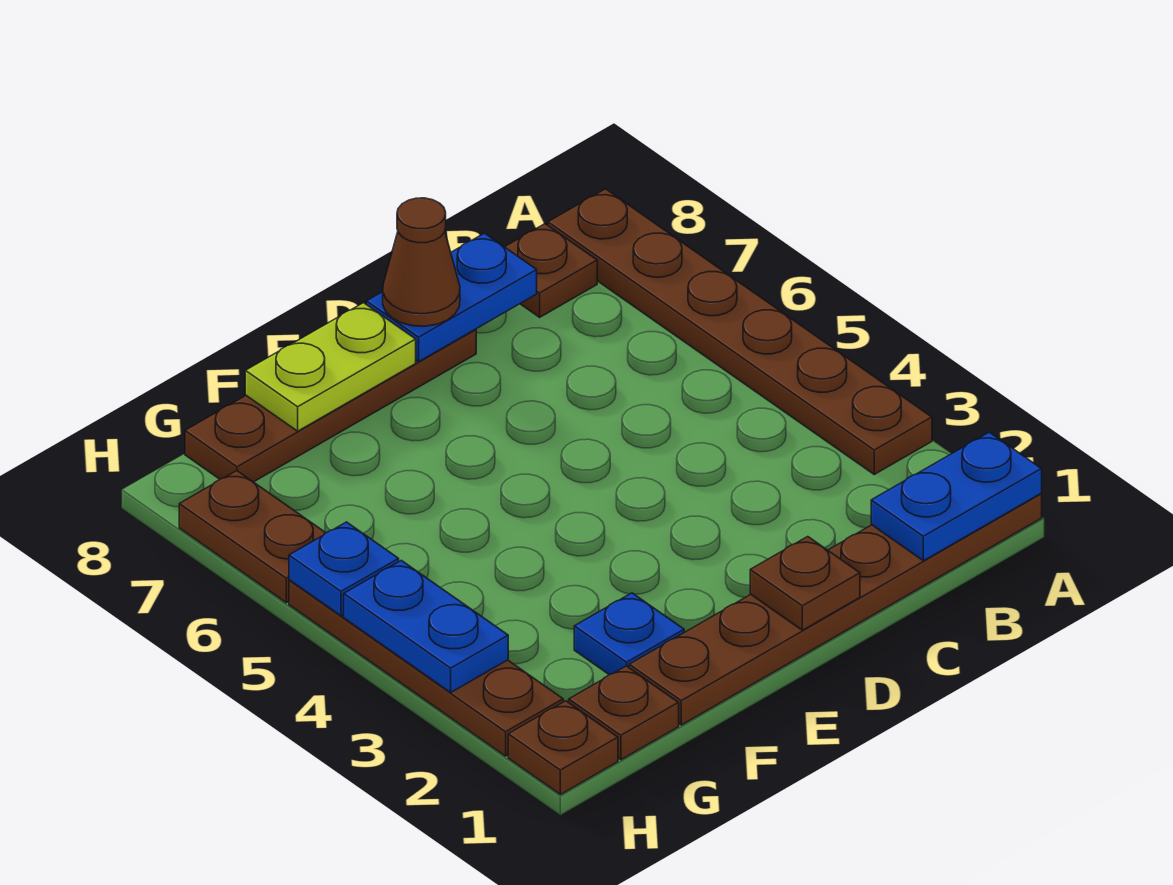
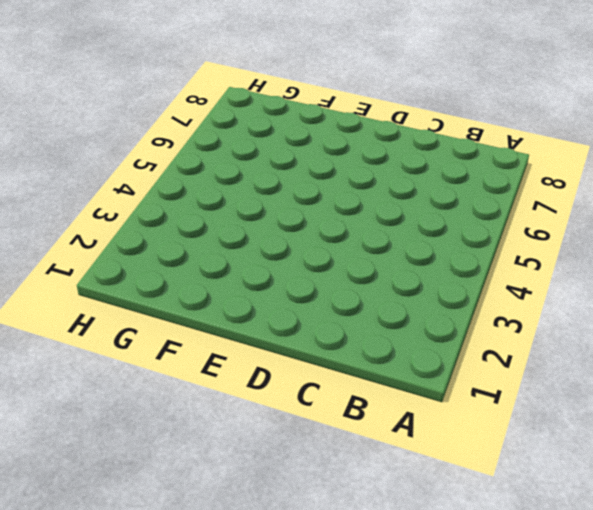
none -> brown plate A1:F1 level 1
none -> brown plate A3:A8 level 1
none -> brown plate B8 level 1

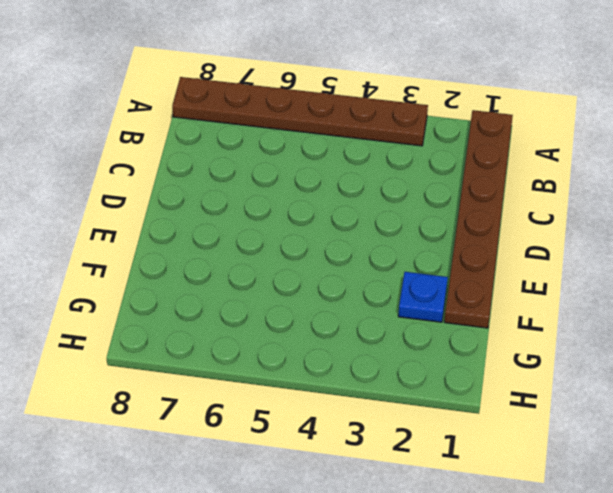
none -> brown plate B8 level 1
none -> brown plate D8:G8 level 1
none -> brown plate G1 level 1

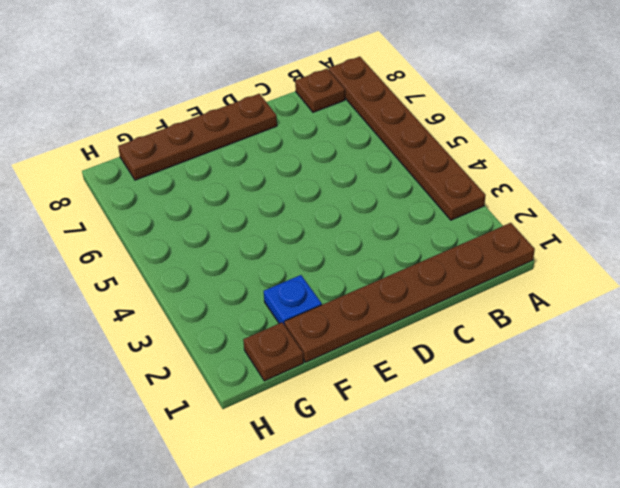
none -> brown plate H1 level 1
none -> brown plate H2:H5 level 1
none -> brown plate H6:H7 level 1

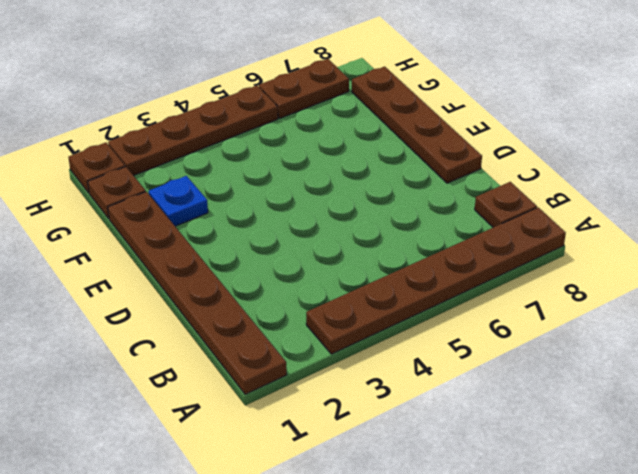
none -> blue plate A1:B1 level 2
none -> blue plate C8:D8 level 2
none -> brown plate D1 level 2

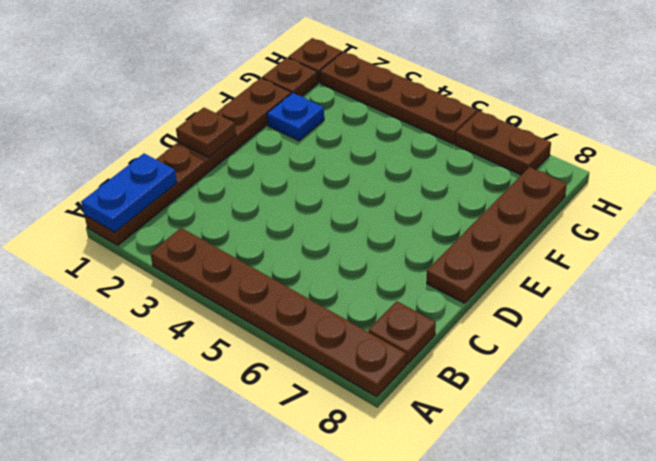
none -> blue plate C8:D8 level 2
none -> lime plate E8:F8 level 2
none -> blue plate H3:H4 level 2

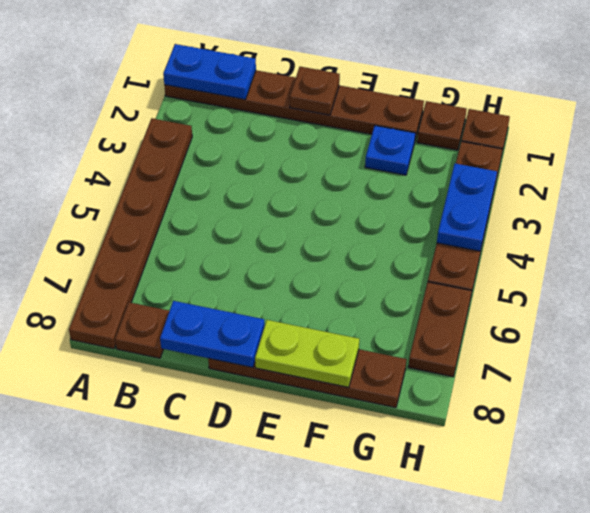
none -> blue plate H5 level 2
none -> brown cone D8 level 3

